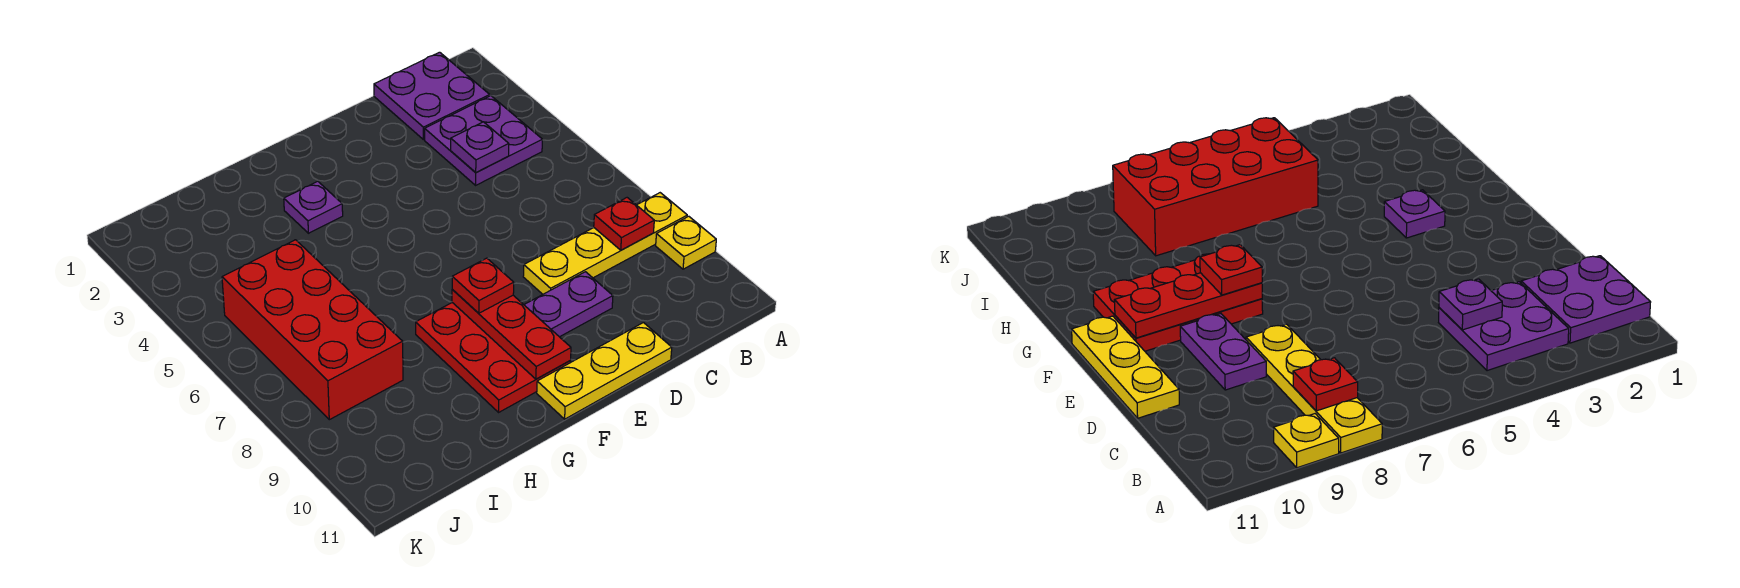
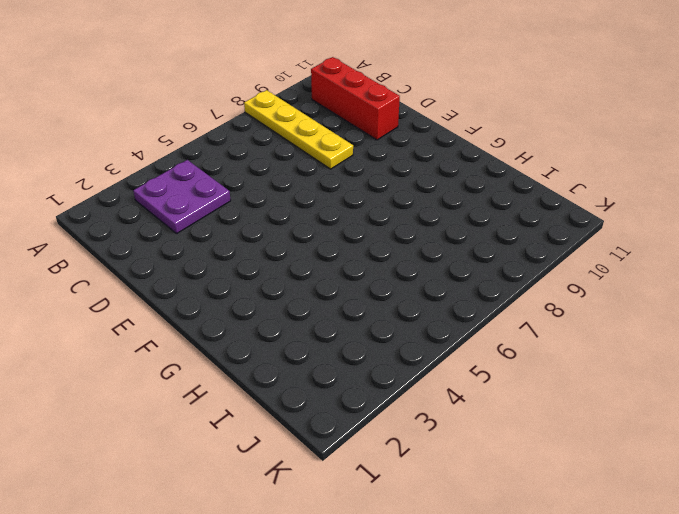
red brick B10:D10 level 1 -> none
none -> yellow plate A9 level 1
none -> purple plate B1:C2 level 1
none -> purple plate D9:E9 level 1

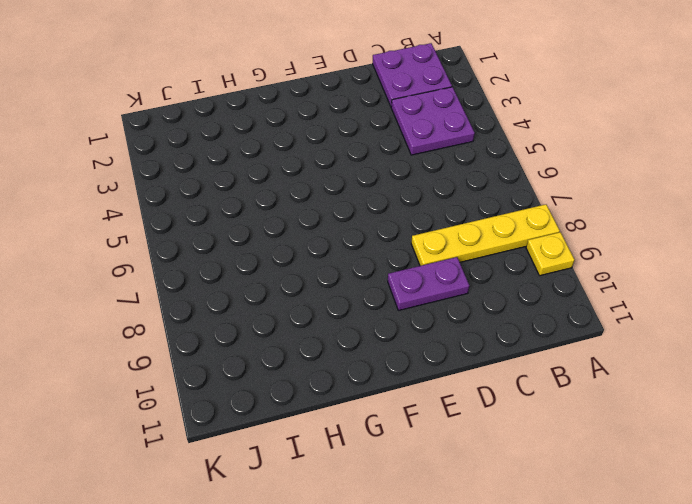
none -> yellow plate D11:F11 level 1
none -> red plate F8:G10 level 1
none -> purple plate G3 level 1

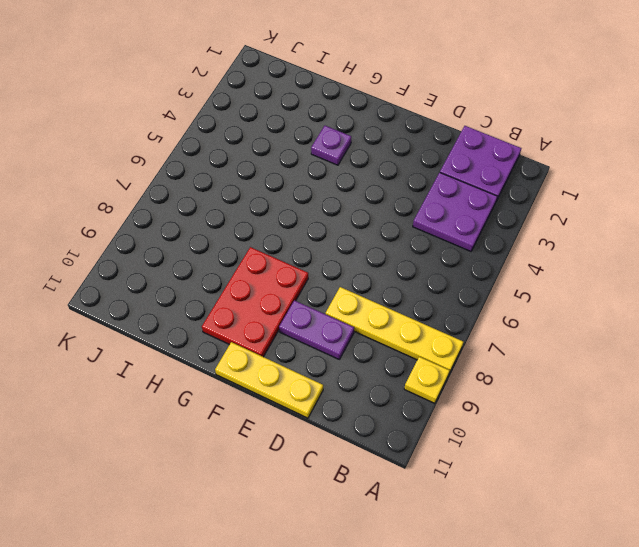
none -> red brick I5:J8 level 1
none -> red plate B8 level 2
none -> purple plate C4 level 2

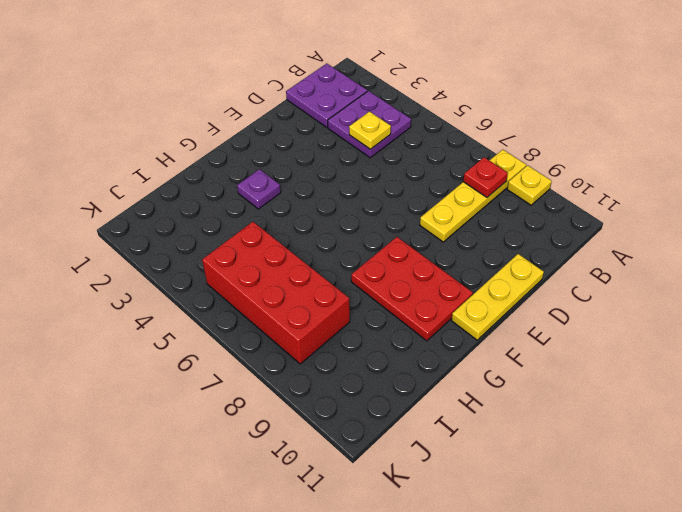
yellow plate C4 level 2 -> purple plate C4 level 2
none -> purple plate D9:E9 level 1
none -> red plate F8:F10 level 2
none -> red plate F8 level 3

